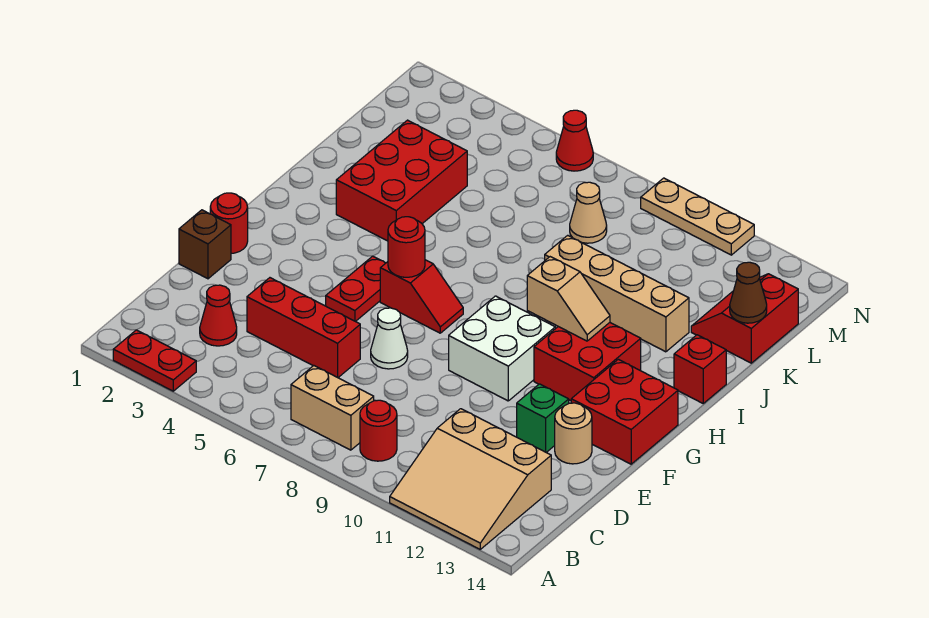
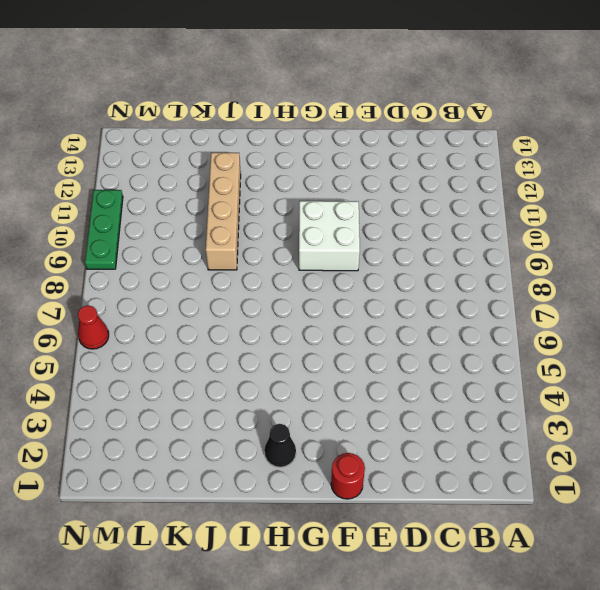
black cone H2 level 1 -> none
green plate N9:N11 level 1 -> tan plate N9:N11 level 1
none -> red plate A2:A3 level 1
none -> tan slope A11:C13 level 1 top C
none -> tan brick B7:B8 level 1

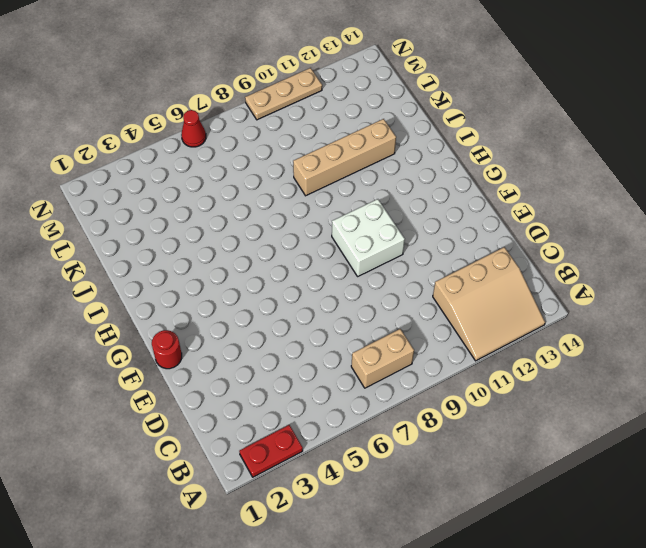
none -> red round brick B9 level 1
none -> red cone C3 level 1
none -> red brick D4:D6 level 1

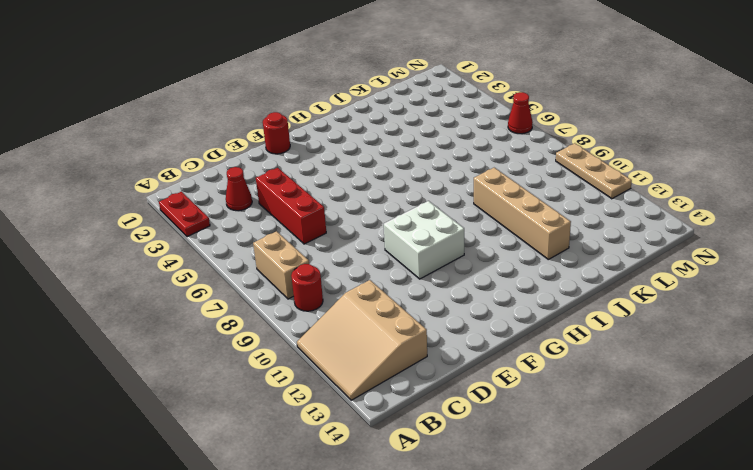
none -> brown brick E1 level 1
none -> white cone E7 level 1
none -> green brick E12 level 1

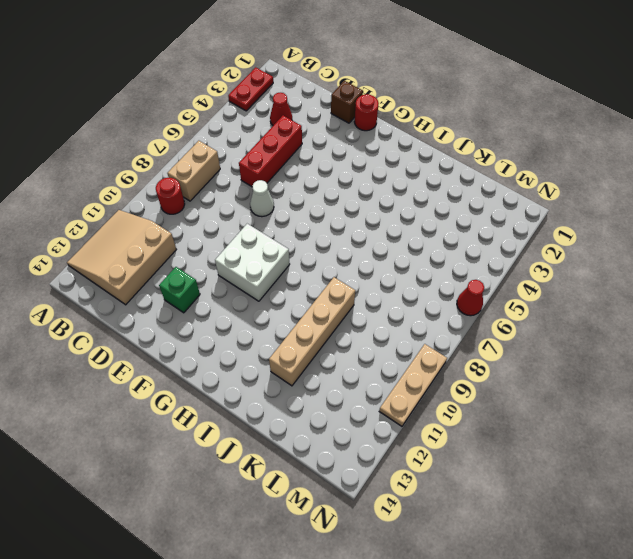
none -> tan round brick E13 level 1
none -> red plate F5:G5 level 1
none -> red brick F13:G14 level 1

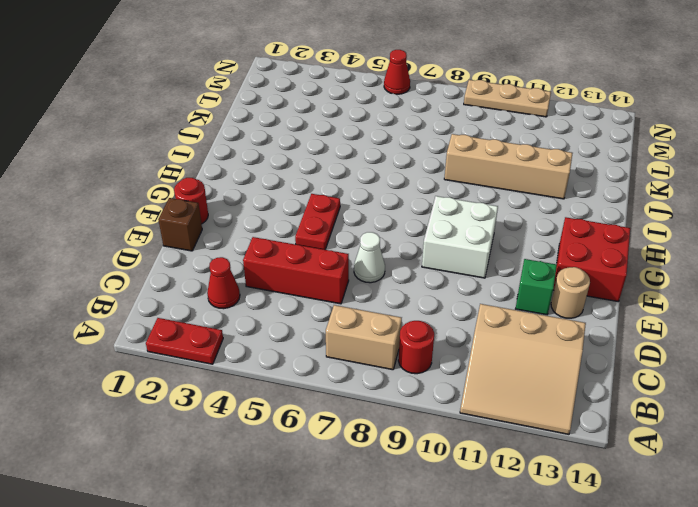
none -> red slope G6:G7 level 1 top 6
none -> red brick G11:H12 level 1
none -> red brick I3:K4 level 1

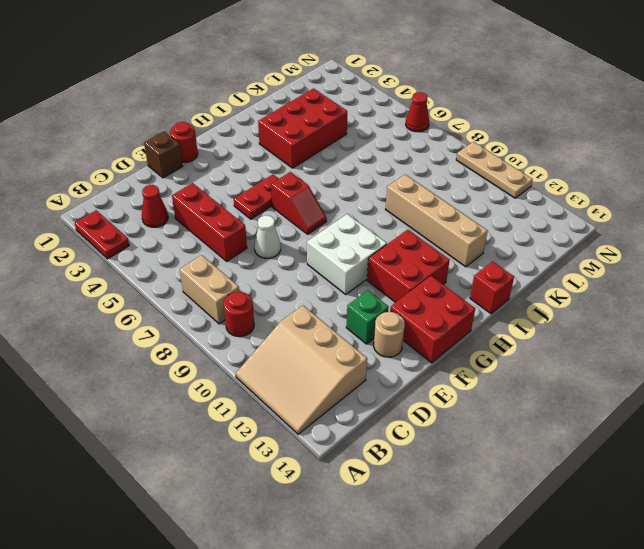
none -> red slope K13:L14 level 1 top 14
none -> tan cone L8 level 1
none -> red round brick G6 level 2

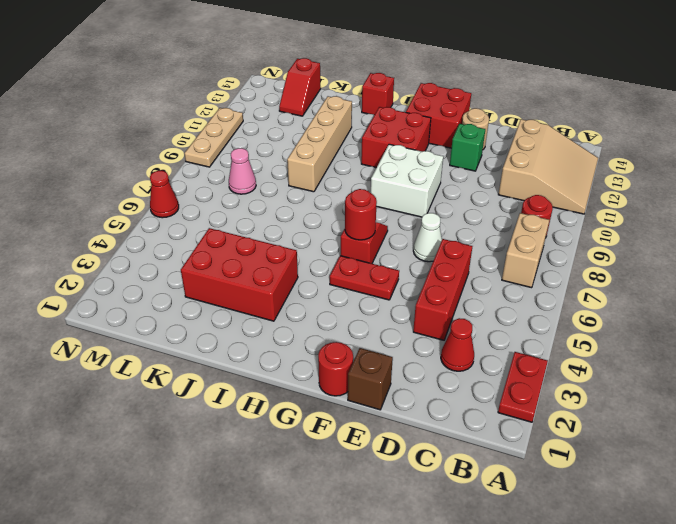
pink cone L8 level 1 -> tan cone L8 level 1
red slope L13:L14 level 1 top 14 -> red slope K13:L14 level 1 top 14
none -> tan slope H10:H11 level 2 top 10
none -> brown cone K14 level 2

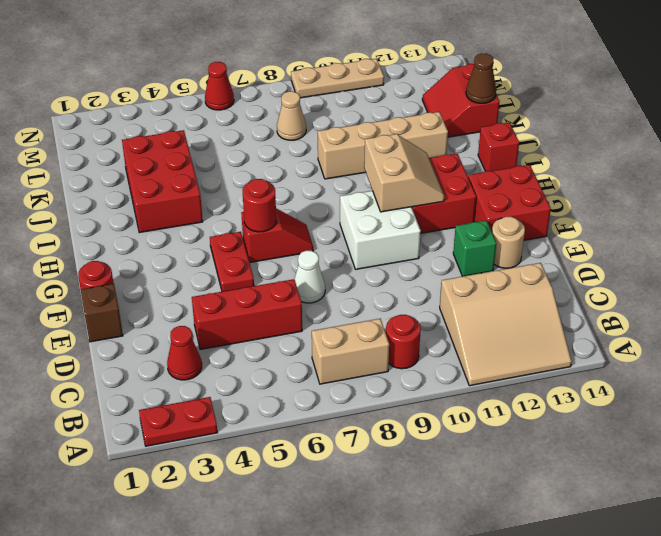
tan slope G10:H11 level 2 top 10 -> tan slope H10:H11 level 2 top 10

